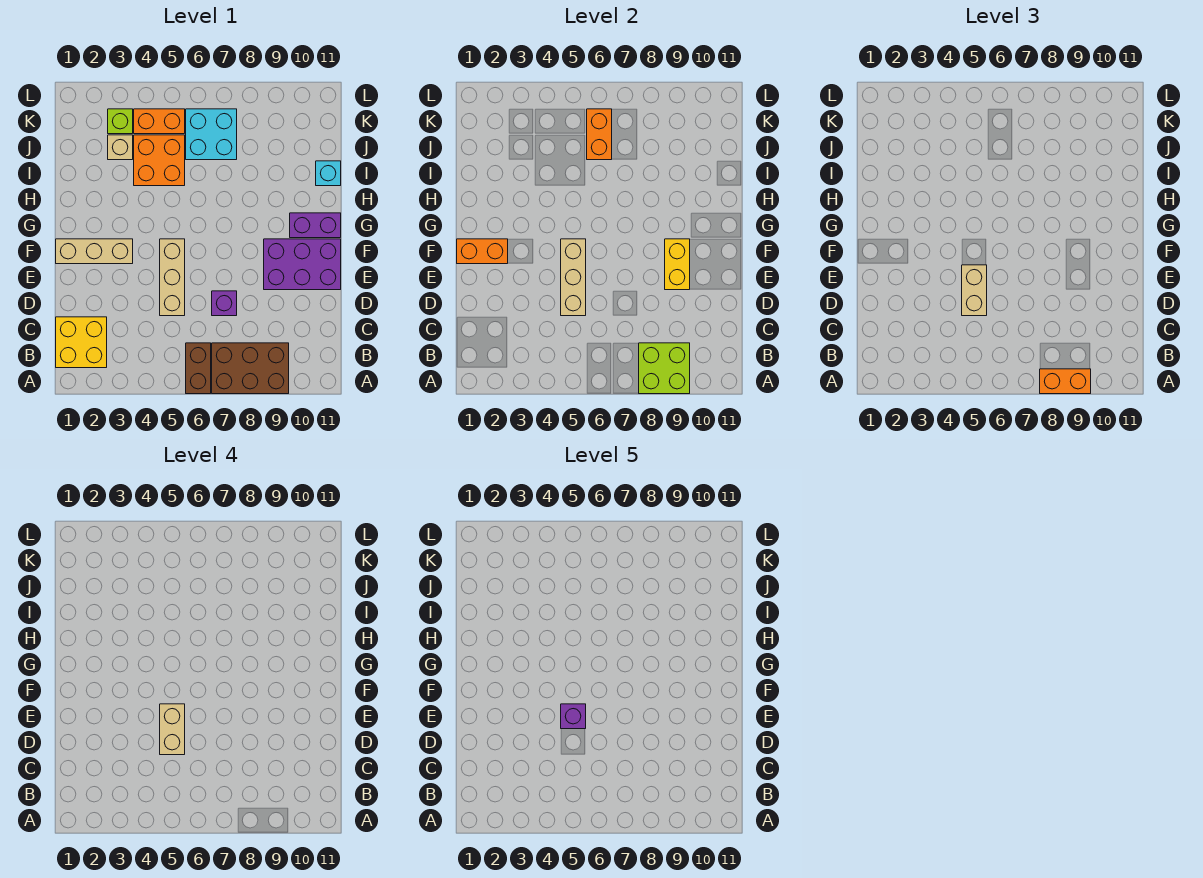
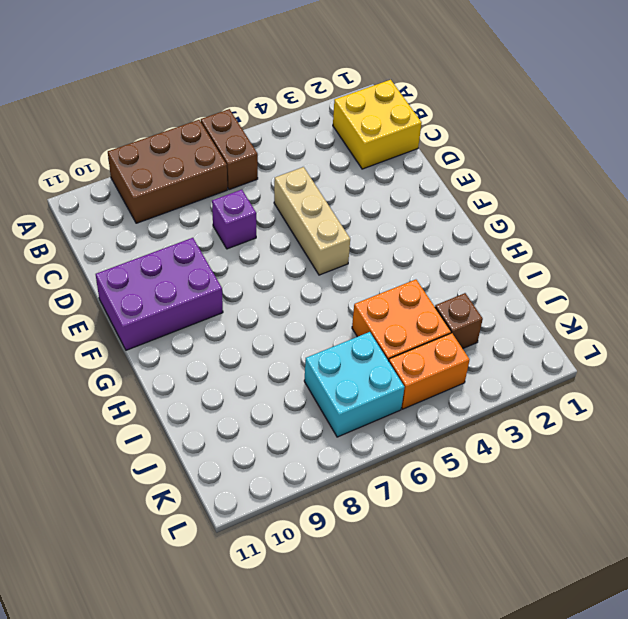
brown brick J3 level 1 -> tan brick J3 level 1
none -> tan brick F1:F3 level 1
none -> purple brick G10:G11 level 1
none -> cyan brick I11 level 1

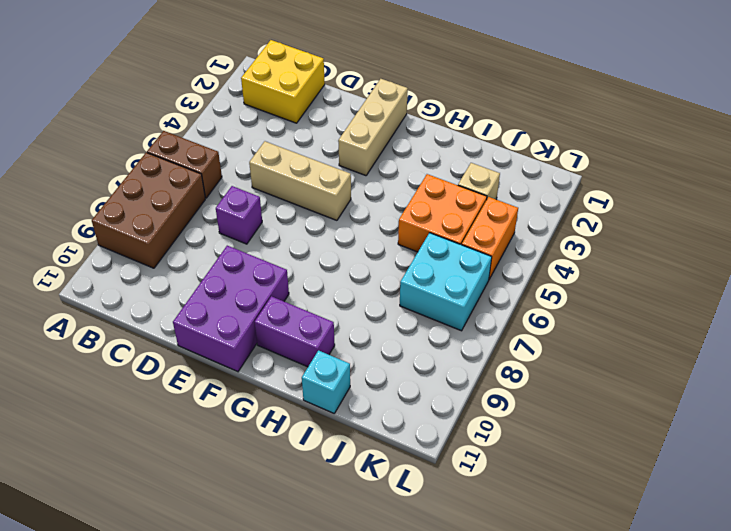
purple brick G10:H10 level 1 -> purple brick G10:G11 level 1
none -> lime brick K3 level 1
none -> lime brick A8:B9 level 2
none -> tan brick D5:F5 level 2

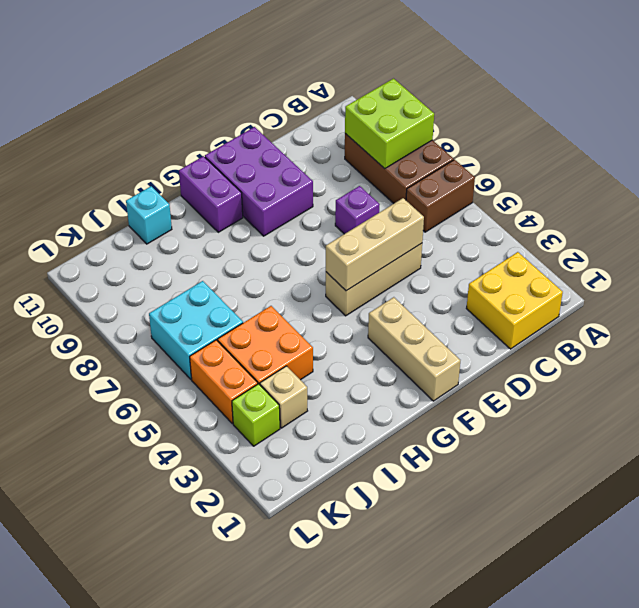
none -> yellow brick E9:F9 level 2
none -> orange brick F1:F2 level 2
none -> orange brick J6:K6 level 2

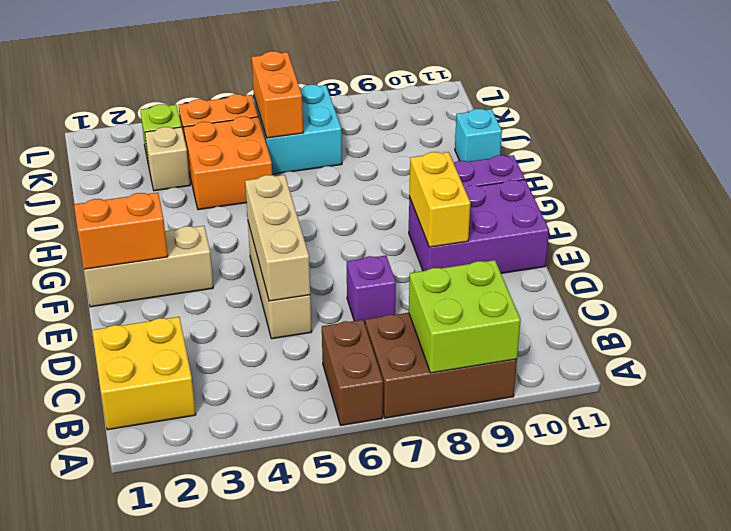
none -> orange brick A8:A9 level 3
none -> tan brick D5:E5 level 3
none -> tan brick D5:E5 level 4

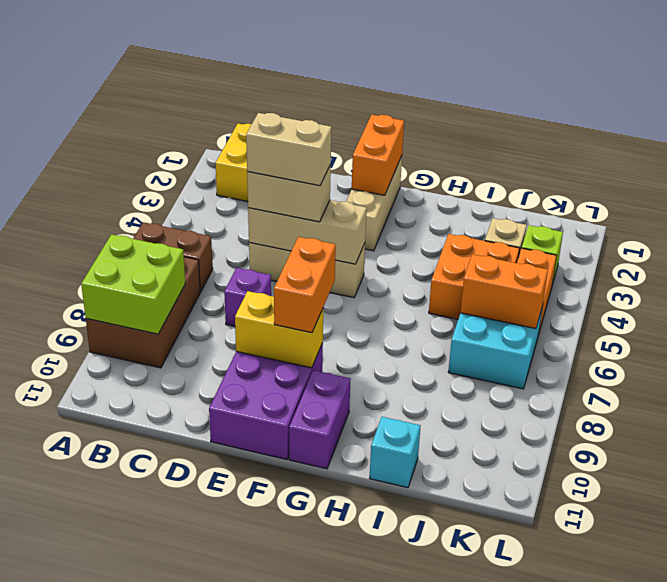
orange brick F8:F9 level 3 -> orange brick A8:A9 level 3
none -> purple brick E5 level 5

